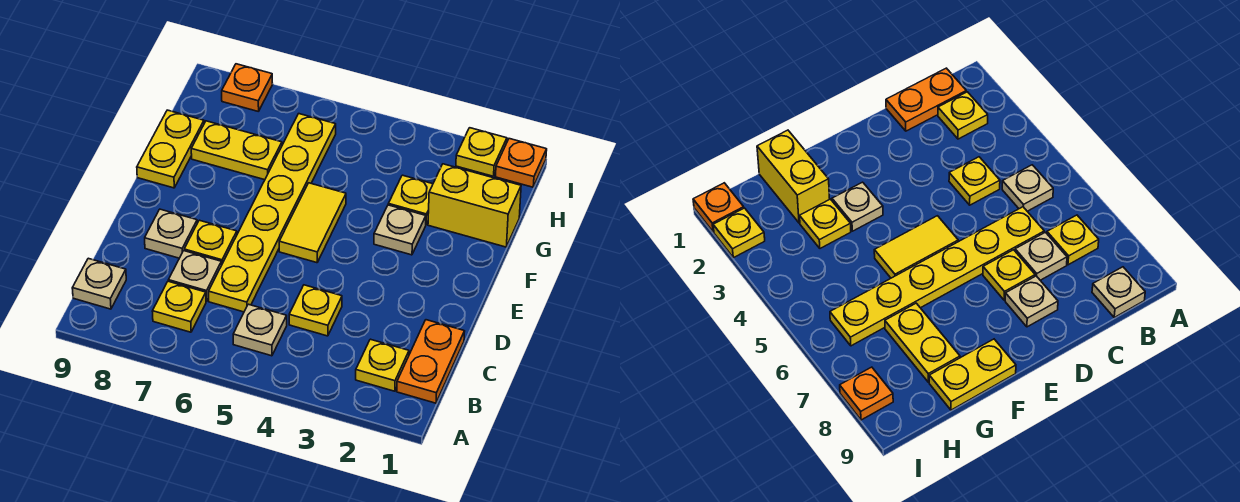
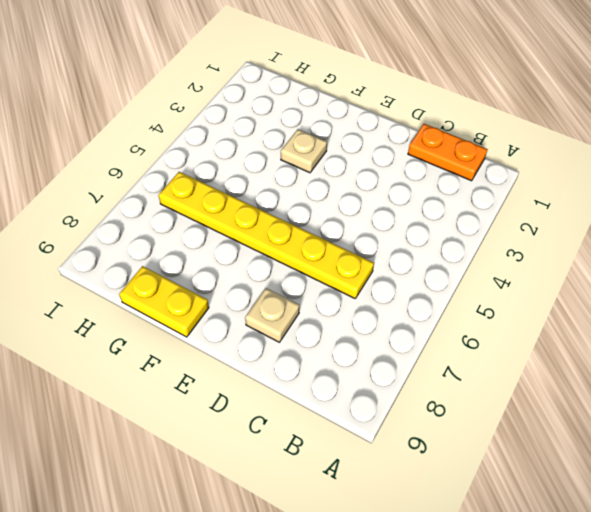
none -> yellow plate B2 level 1
none -> tan plate B5 level 1
none -> yellow plate B7 level 1

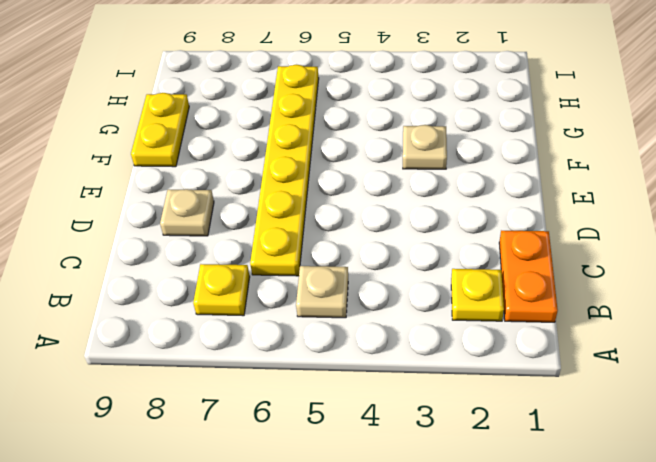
none -> tan plate B9 level 1
none -> yellow plate C4 level 1
none -> tan plate C7 level 1

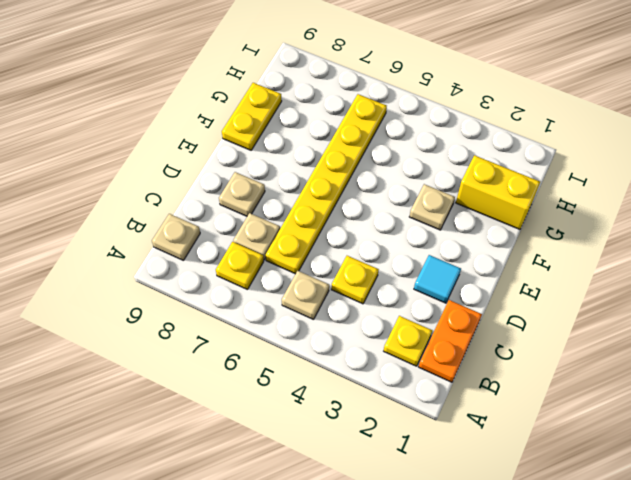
cyan tile D2 level 1 -> none
none -> yellow plate D7 level 1
none -> yellow tile E5:F5 level 1
none -> yellow plate G3 level 1

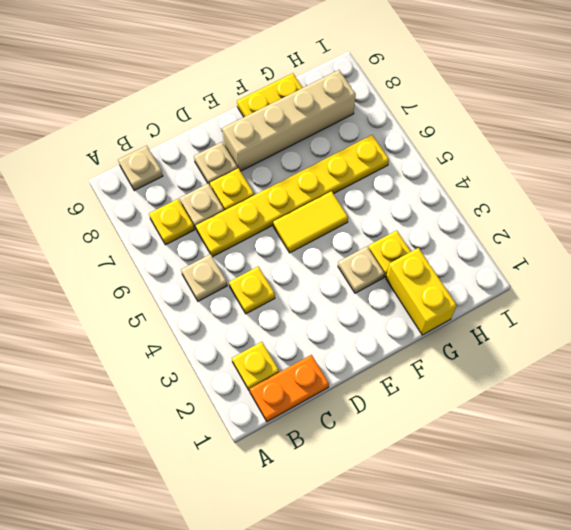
tan brick E8:H8 level 1 -> yellow plate G7:G8 level 1
none -> orange plate I1 level 1
none -> yellow plate I2 level 1
none -> orange plate I8 level 1

